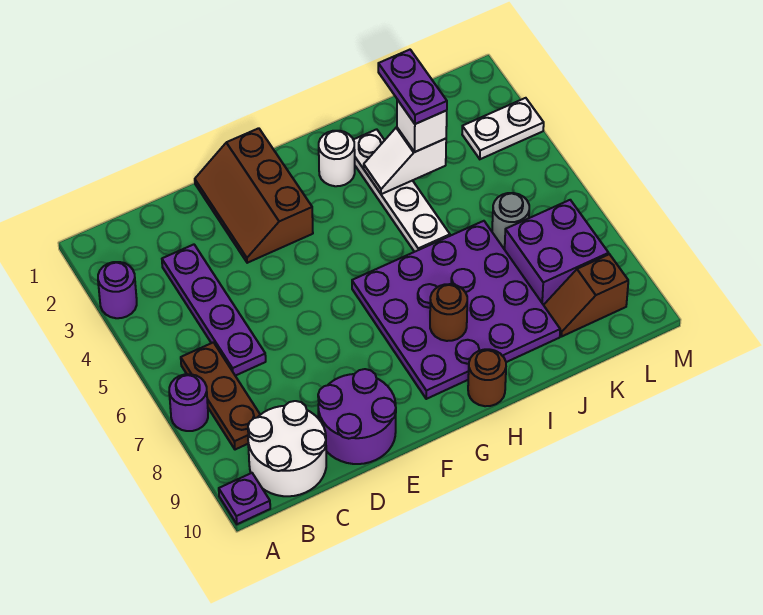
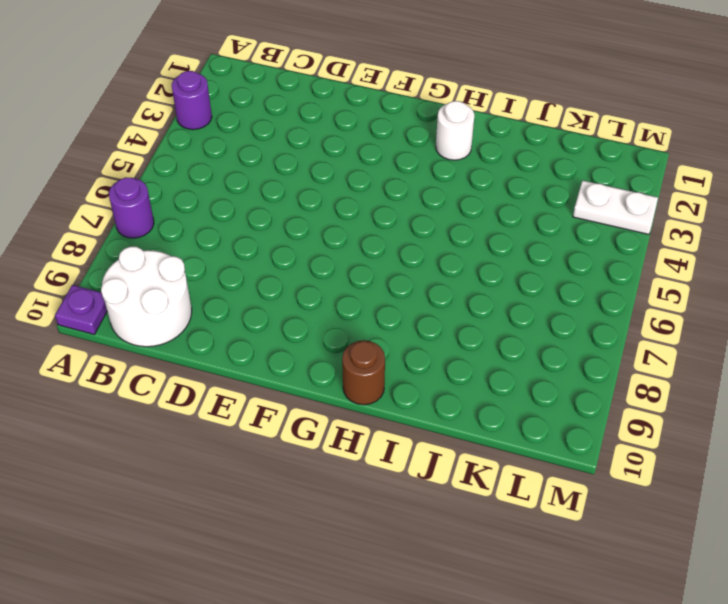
none -> brown plate B6:B8 level 1
none -> purple plate C3:C6 level 1
none -> purple round brick D9:E10 level 1

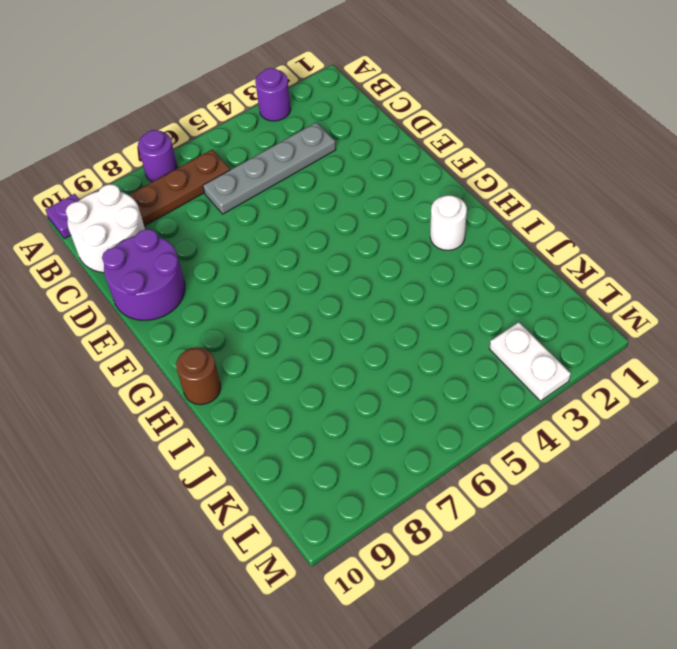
grey plate C3:C6 level 1 -> purple plate C3:C6 level 1
none -> brown slope E1:F3 level 1 top F
none -> purple plate G6:J9 level 1
none -> white plate I2:I5 level 1

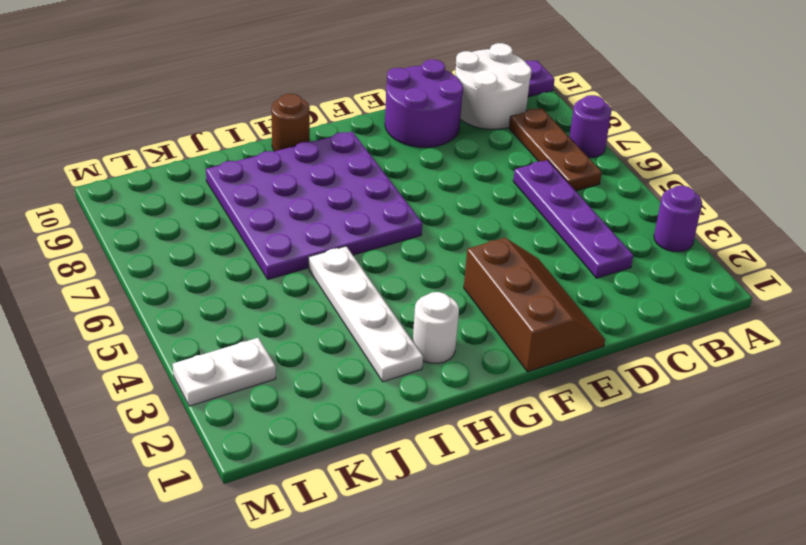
none -> grey round brick K6 level 1
none -> purple brick K7:L8 level 1
none -> brown slope K9:L9 level 1 top L

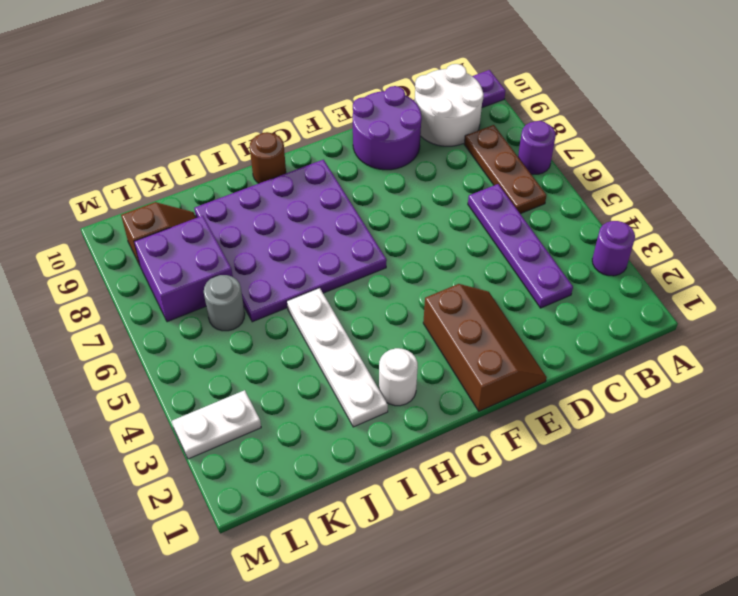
none -> brown round brick H8 level 2
none -> white slope I3:J3 level 2 top J
none -> white brick J3 level 3

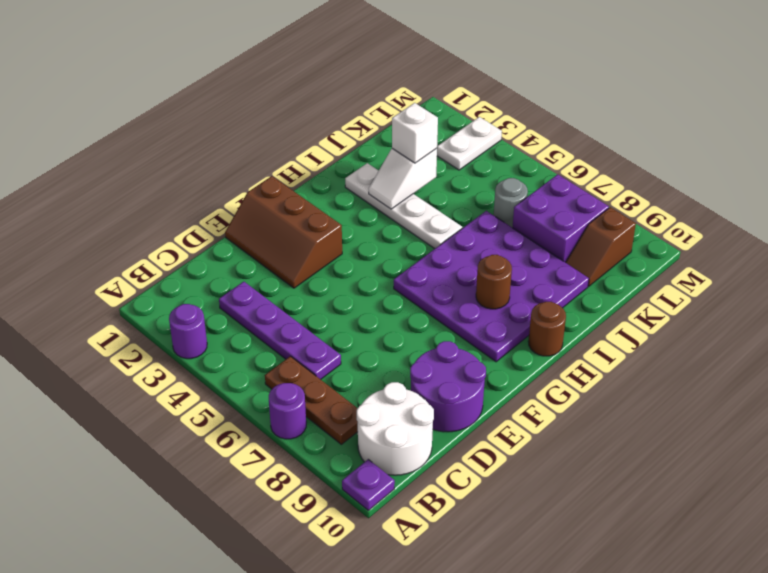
none -> white round brick H2 level 1
none -> purple plate J2:J3 level 4

